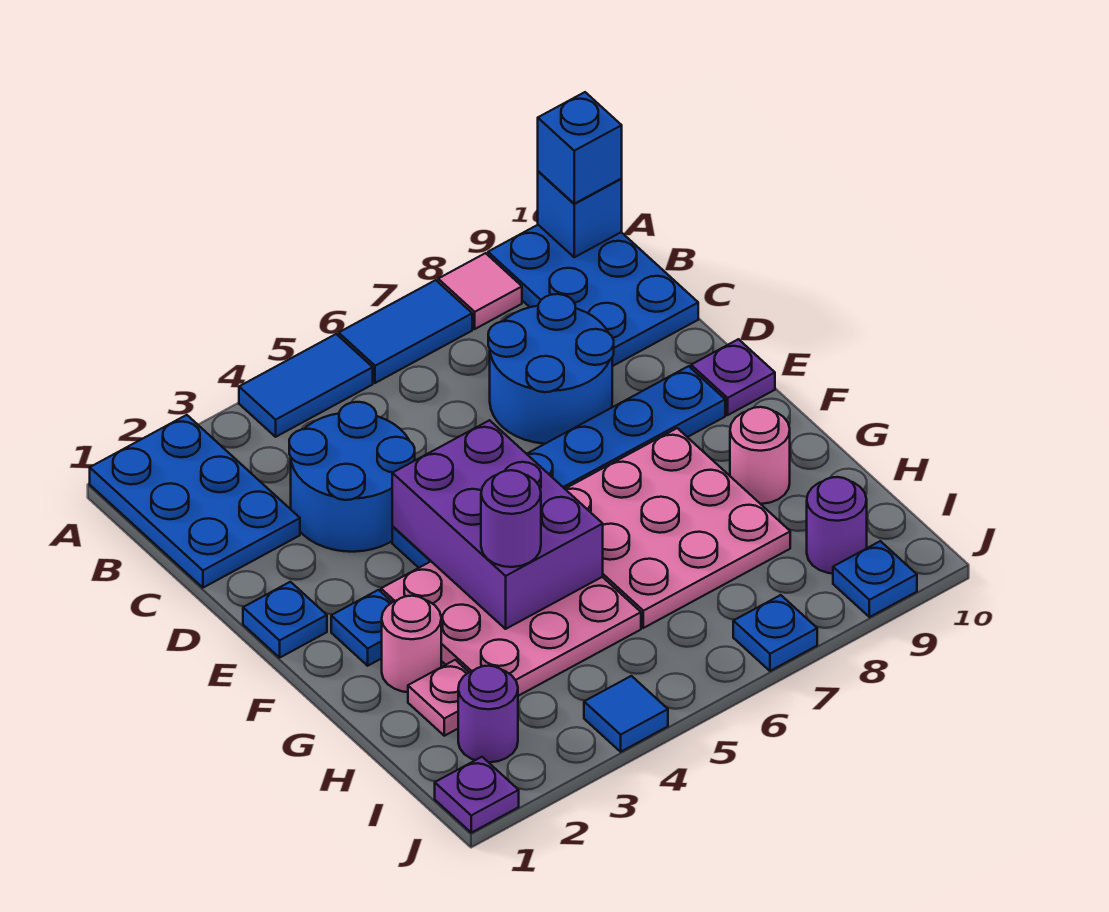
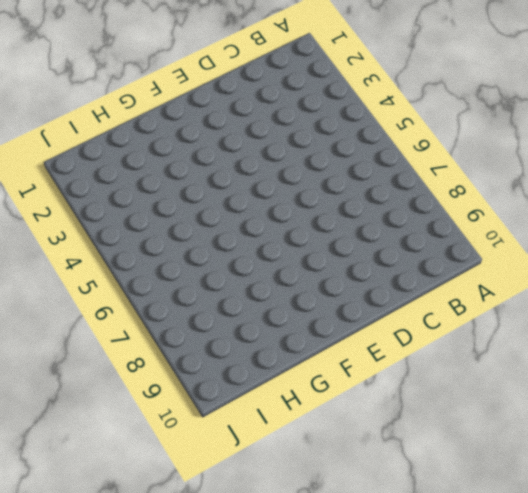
none -> blue plate A1:C2 level 1
none -> blue tile A4:A5 level 1
none -> blue tile A6:A7 level 1

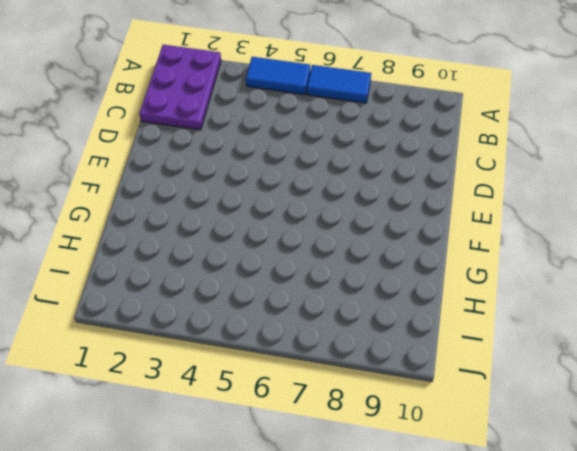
purple plate A1:C2 level 1 -> blue plate A1:C2 level 1
none -> pink tile A8 level 1
none -> blue plate A9:C10 level 1
none -> blue round brick C3:D4 level 1

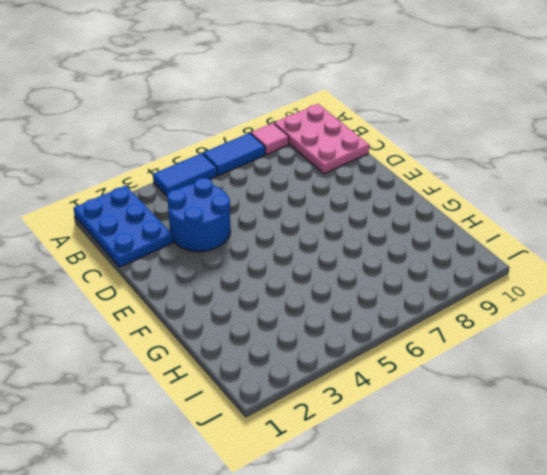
pink plate A9:C10 level 1 -> blue plate A9:C10 level 1
none -> blue round brick C7:D8 level 1
none -> blue plate E1 level 1
none -> blue plate E4:E9 level 1

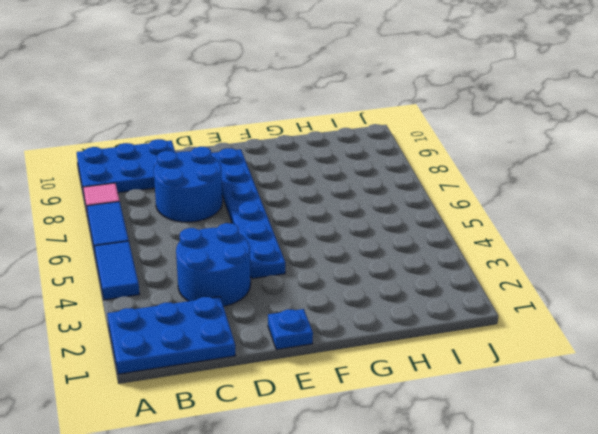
none -> purple plate E10 level 1
none -> blue plate F2 level 1
none -> pink plate F3:H5 level 1

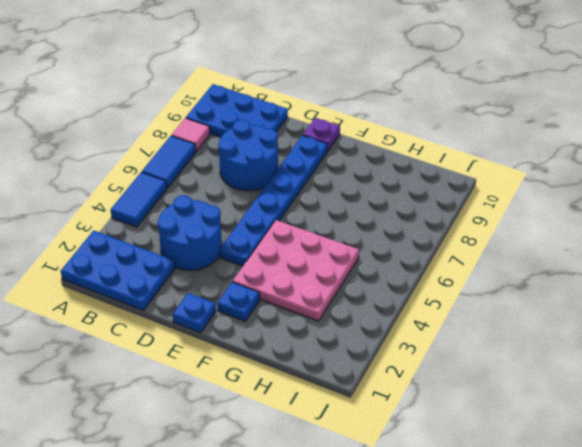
none -> pink plate F6:H8 level 1
none -> pink round brick G2 level 1
none -> pink round brick G9 level 1

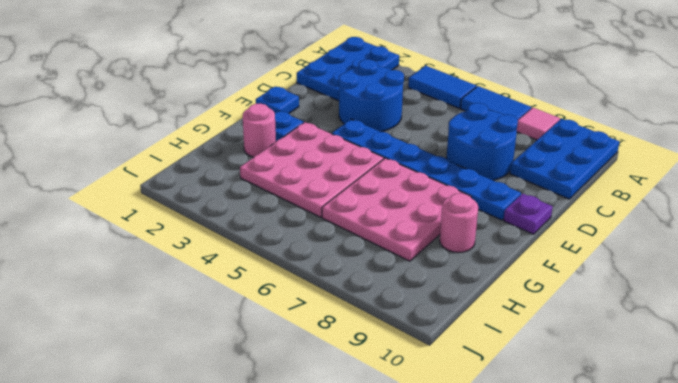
none -> pink plate H2 level 1
none -> purple round brick I2 level 1
none -> purple round brick I9 level 1

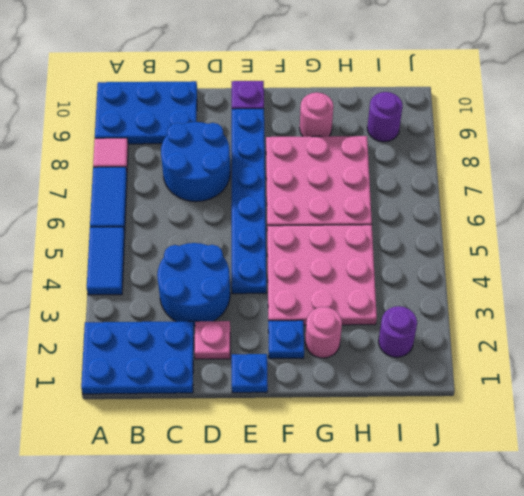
pink plate D2 level 1 -> pink plate H2 level 1
none -> purple plate J1 level 1
none -> blue tile J4 level 1
none -> blue plate J7 level 1

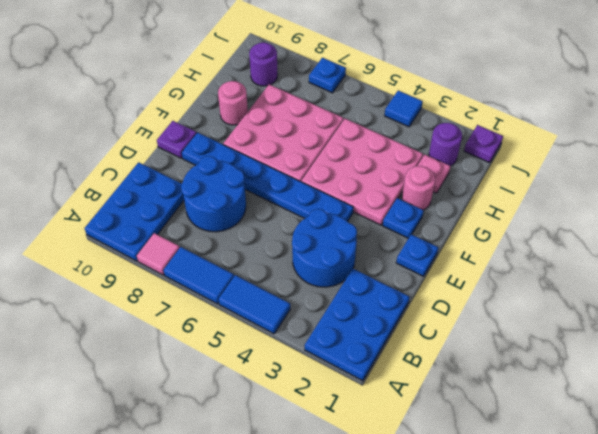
none -> blue plate J9 level 1
none -> blue brick A10 level 2
none -> purple brick E4:G5 level 2

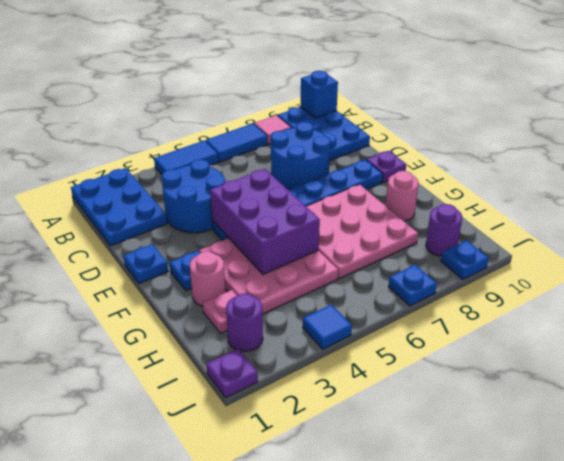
none -> blue brick A10 level 3
none -> purple round brick G4 level 3

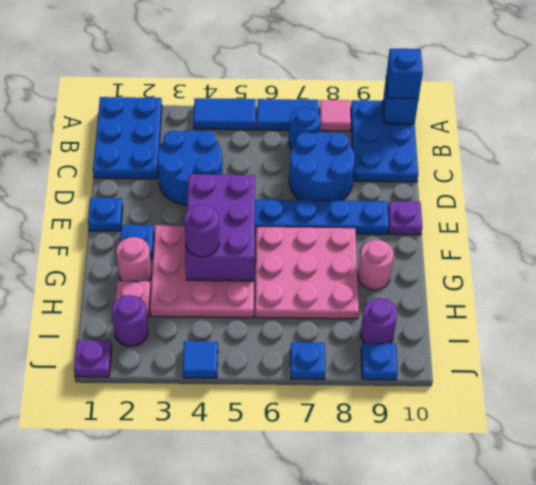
blue round brick B7 level 1 -> none

